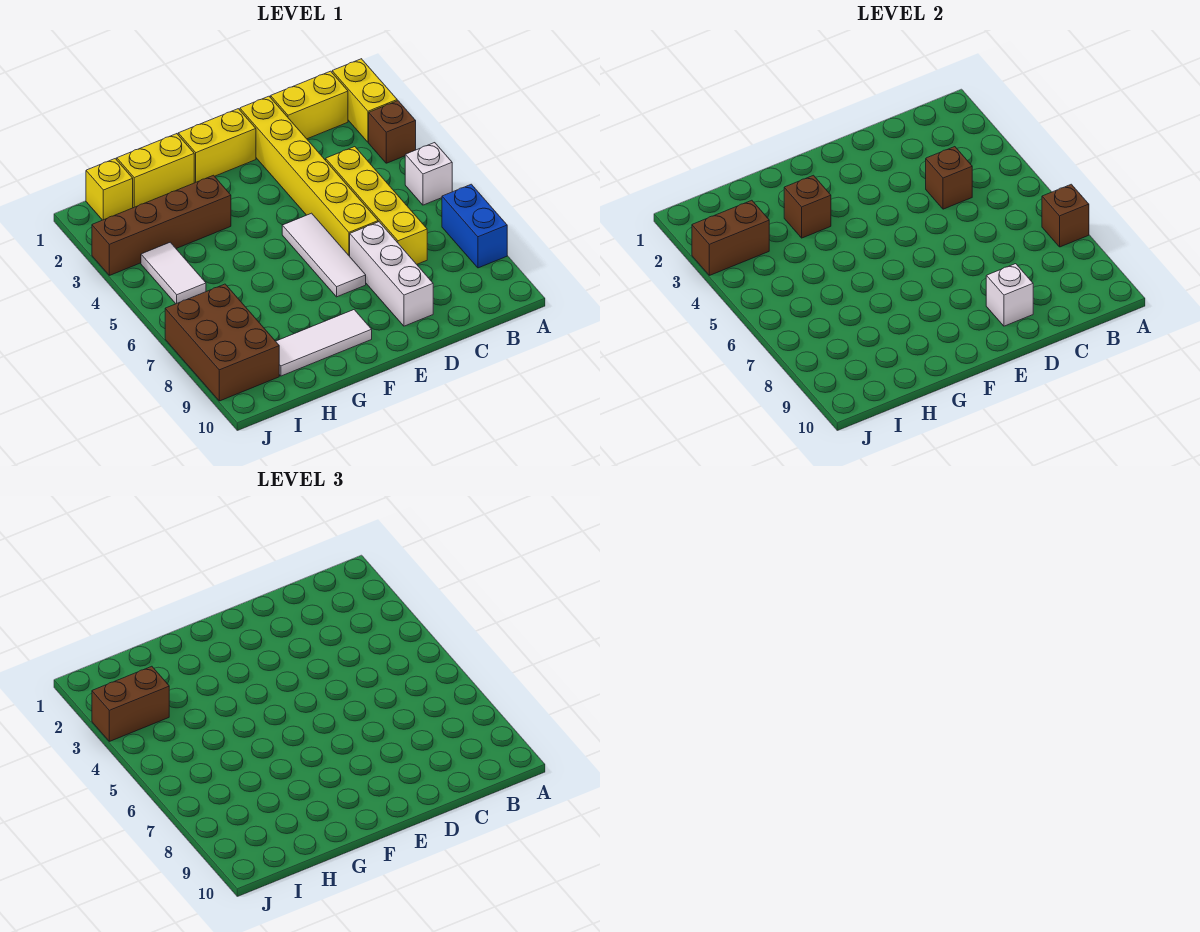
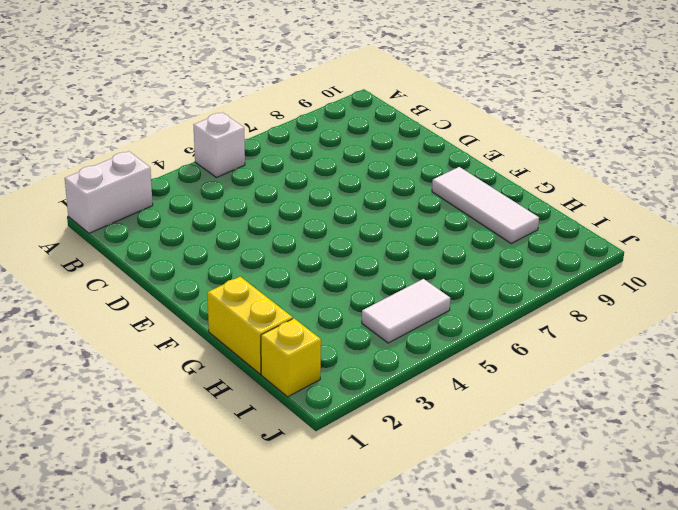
white brick A1:A2 level 1 -> yellow brick A1:A2 level 1
none -> brown brick A3 level 1
none -> blue brick A7:A8 level 1
none -> yellow brick B1:C1 level 1

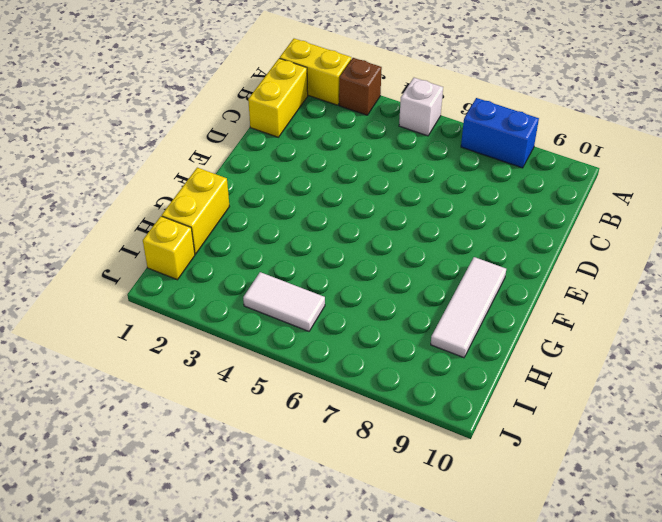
none -> yellow brick C4:C7 level 1
none -> yellow brick D1:D6 level 1
none -> white brick D7:D9 level 1

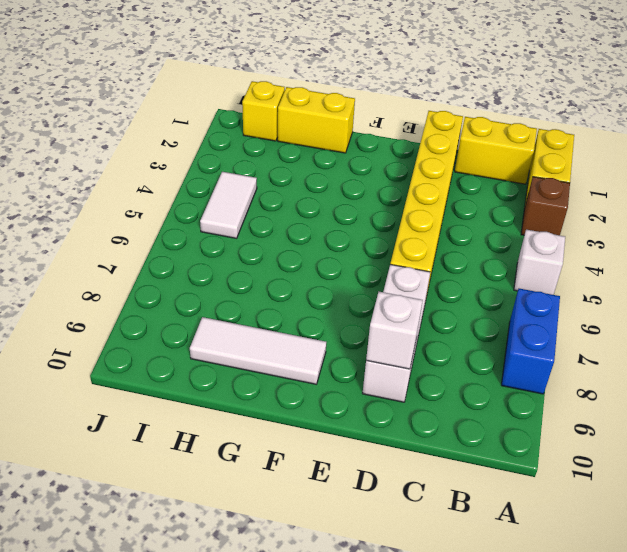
none -> yellow brick C4:C7 level 1
none -> yellow brick E1:F1 level 1
none -> white tile E5:E7 level 1

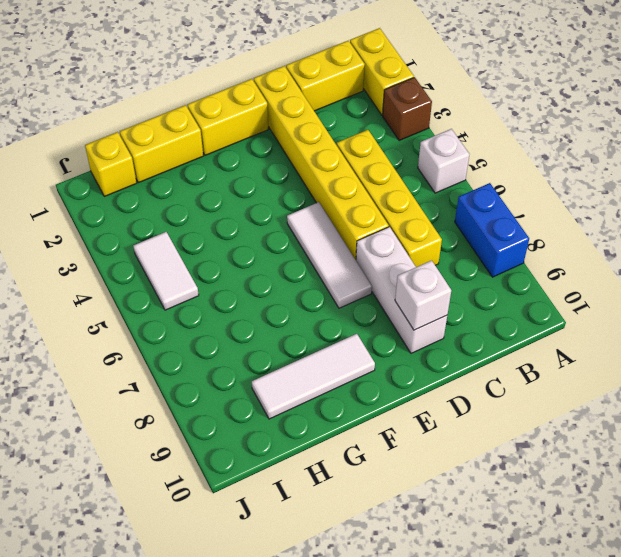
none -> brown brick G3:J3 level 1
none -> brown brick I7:J9 level 1
none -> brown brick A7 level 2

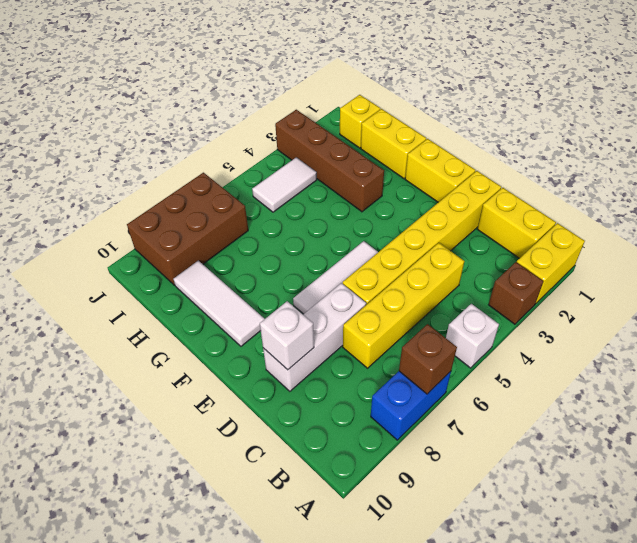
none -> brown brick C4 level 2
none -> brown brick G3 level 2
none -> brown brick I3:J3 level 2

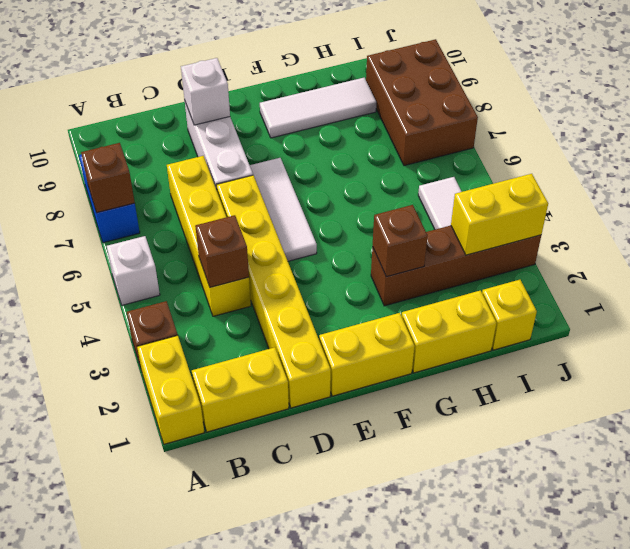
yellow brick I3:J3 level 2 -> brown brick I3:J3 level 2
none -> brown brick I3:J3 level 3

